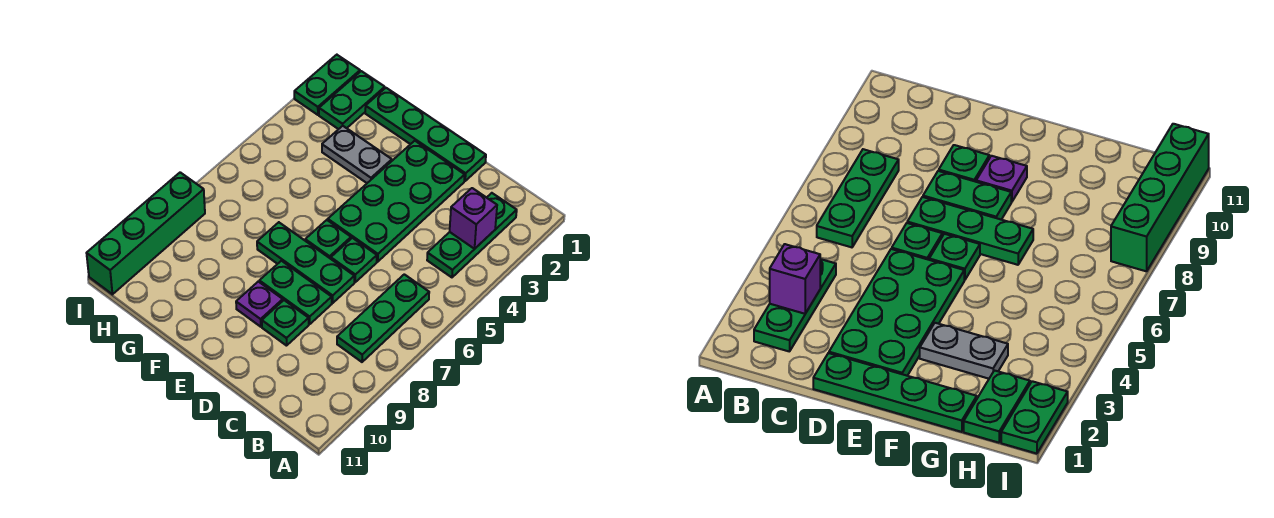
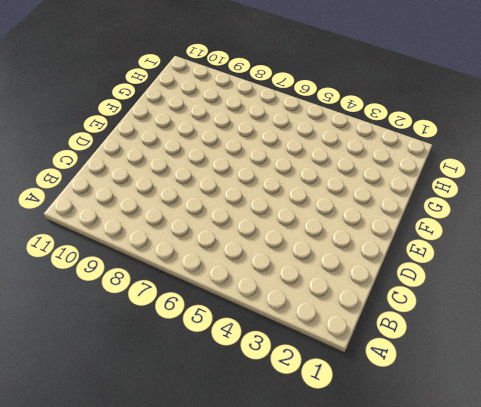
none -> green plate B2:B4 level 1
none -> green plate B6:B8 level 1
none -> green plate D1:G1 level 1

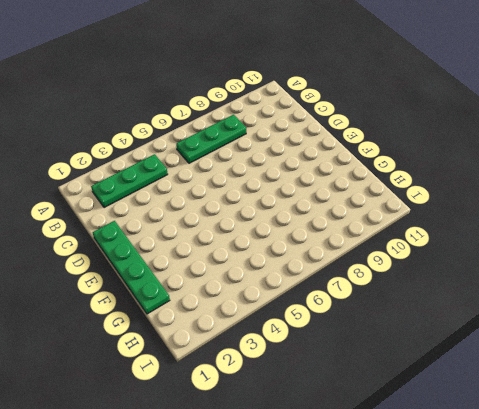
none -> green plate D2:E5 level 1
none -> green plate D6 level 1
none -> green plate D7:F7 level 1

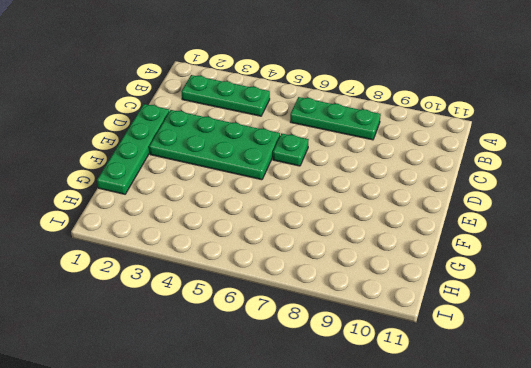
none -> green plate D7:F7 level 1
none -> green plate D8:E8 level 1
none -> green plate D9 level 1

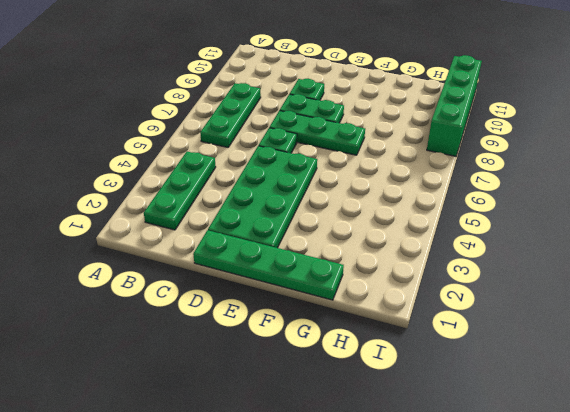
none -> green plate E6 level 1
none -> purple plate E9 level 1
none -> grey plate F3:G3 level 1

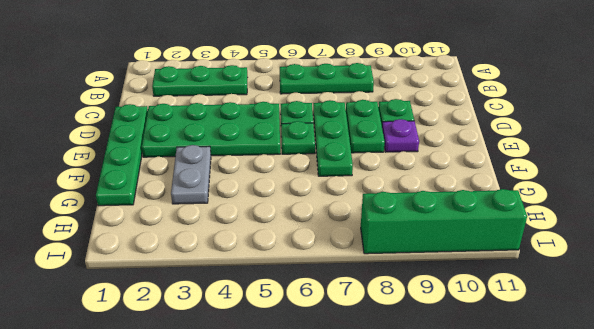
none -> green plate H1:H2 level 1
none -> green plate I1:I2 level 1
none -> purple brick B3 level 2

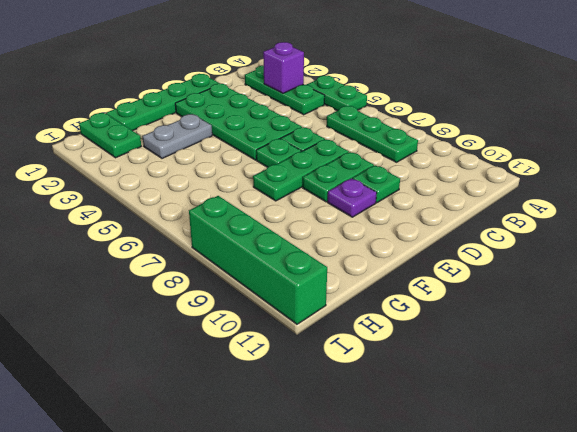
green plate A4:A5 level 1 -> green plate I1:I2 level 1

